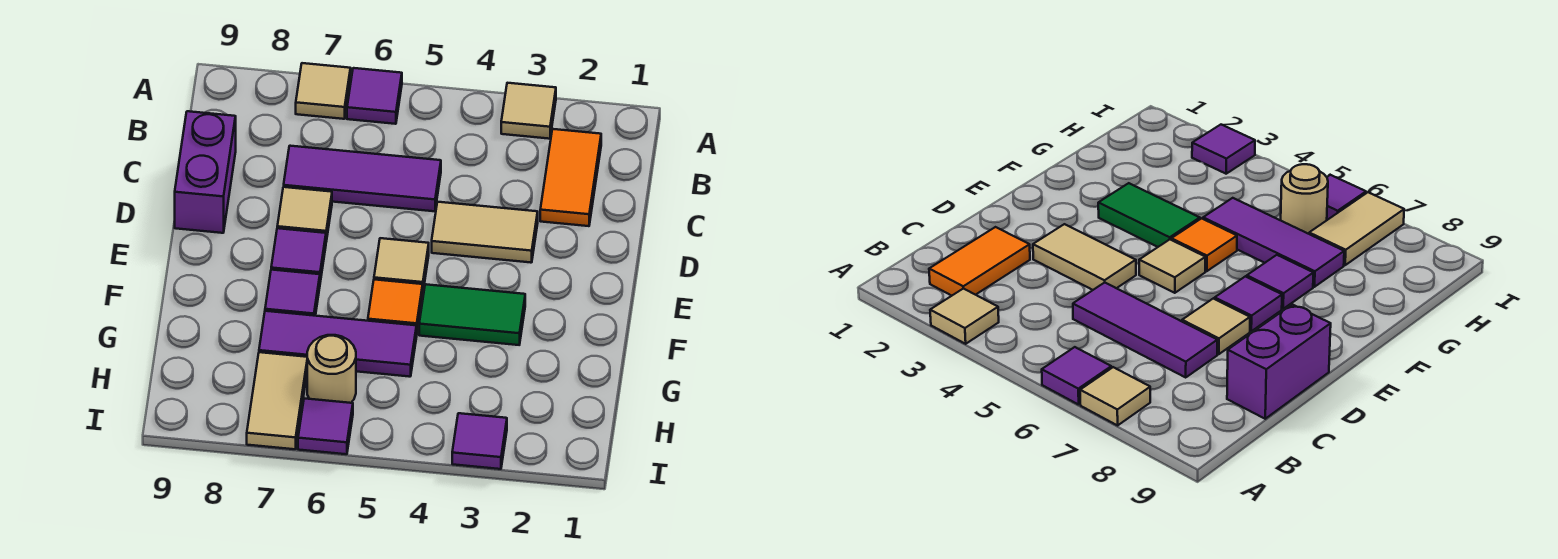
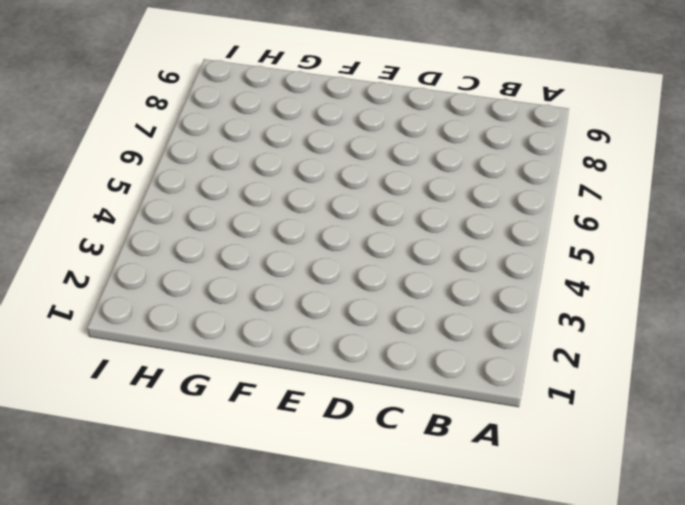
none -> tan tile A3 level 1
none -> purple tile A6 level 1
none -> tan tile A7 level 1

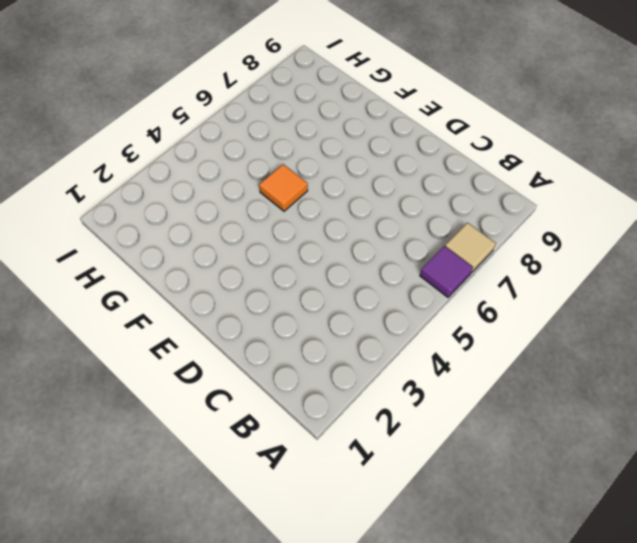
none -> tan tile A3 level 1
none -> orange tile B2:C2 level 1
none -> purple tile C5:C7 level 1

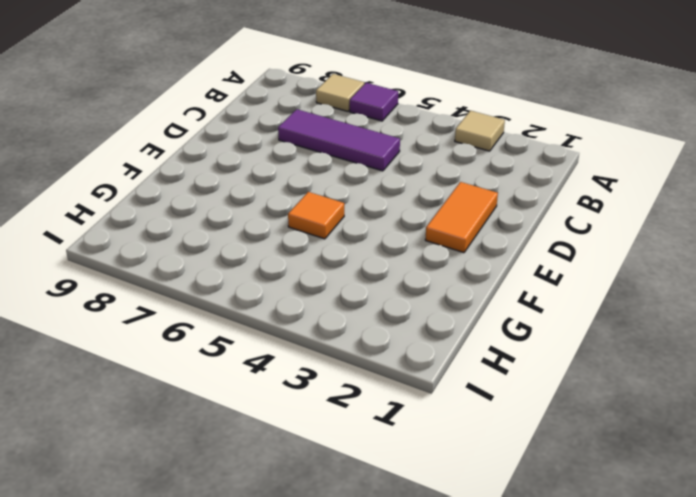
orange tile D2:E2 level 1 -> orange tile B2:C2 level 1
none -> purple brick C9:D9 level 1
none -> tan tile D3:D4 level 1
none -> tan tile D7 level 1

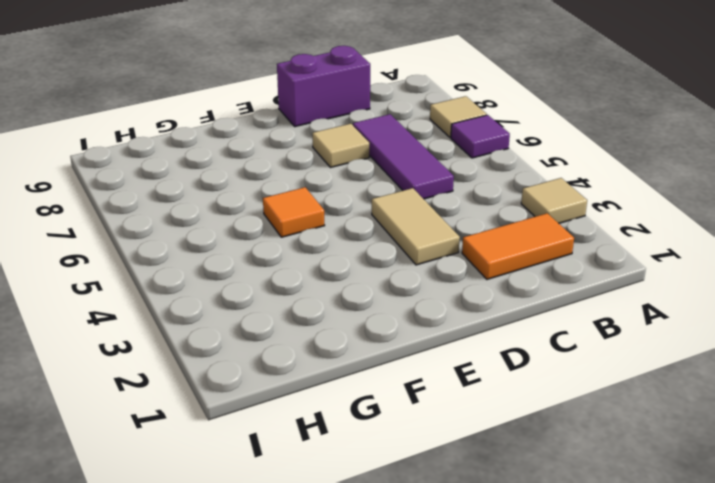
none -> tan tile E5 level 1
none -> purple tile E7 level 1
none -> green tile F3:F4 level 1

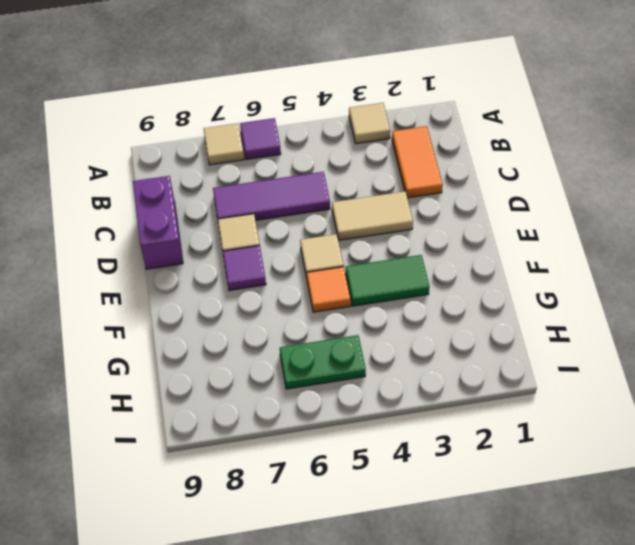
green plate H5:H6 level 1 -> tan round brick H6 level 1
none -> purple tile F7 level 1
none -> purple tile G5:G7 level 1
none -> tan tile H7:I7 level 1

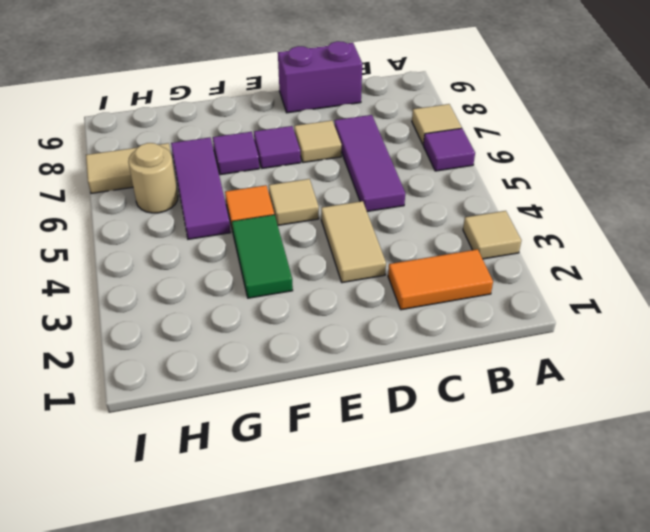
none -> purple tile I3 level 1
none -> purple tile I6 level 1

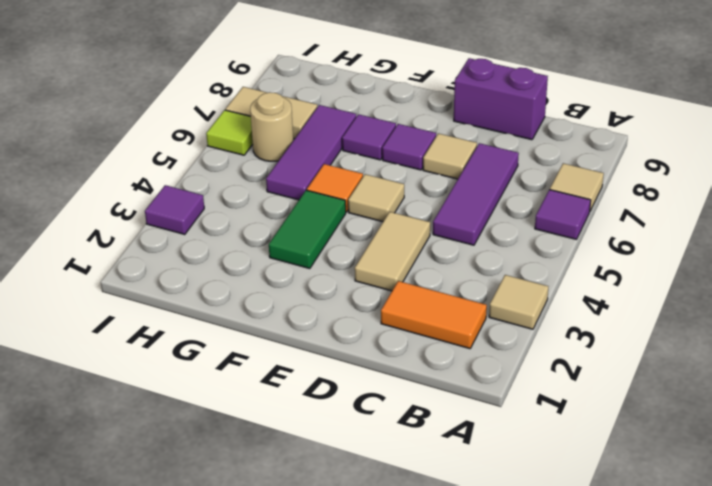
lime tile I6 level 1 -> purple tile I6 level 1

